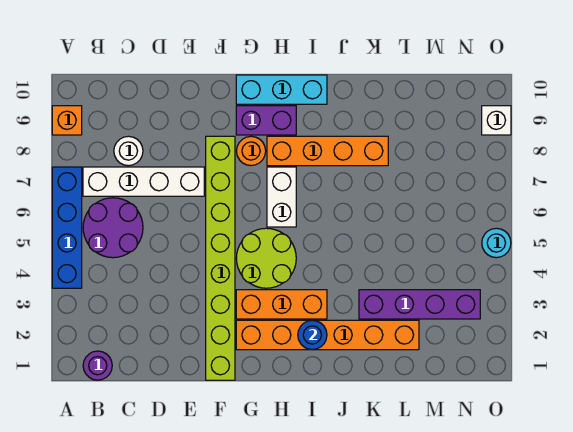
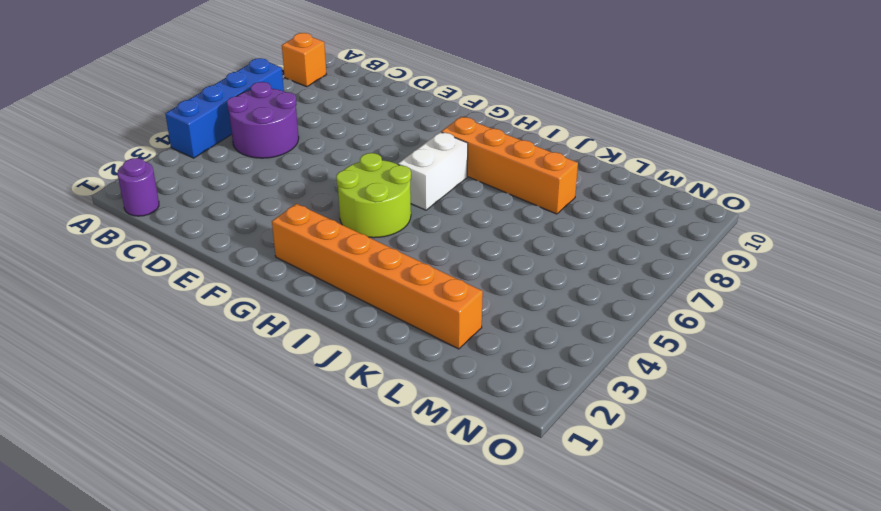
none -> white brick B7:E7 level 1
none -> white round brick C8 level 1
none -> lime brick F1:F8 level 1

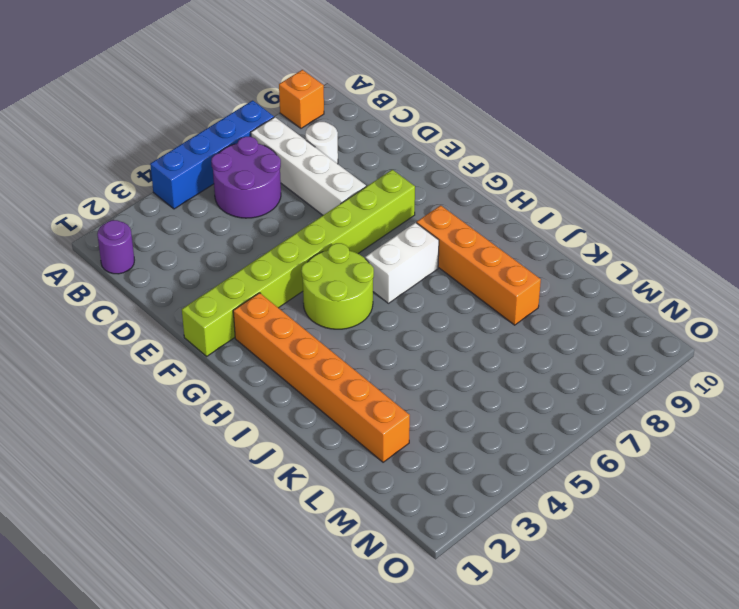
none -> orange brick G3:I3 level 1
none -> orange round brick G8 level 1
none -> purple brick G9:H9 level 1

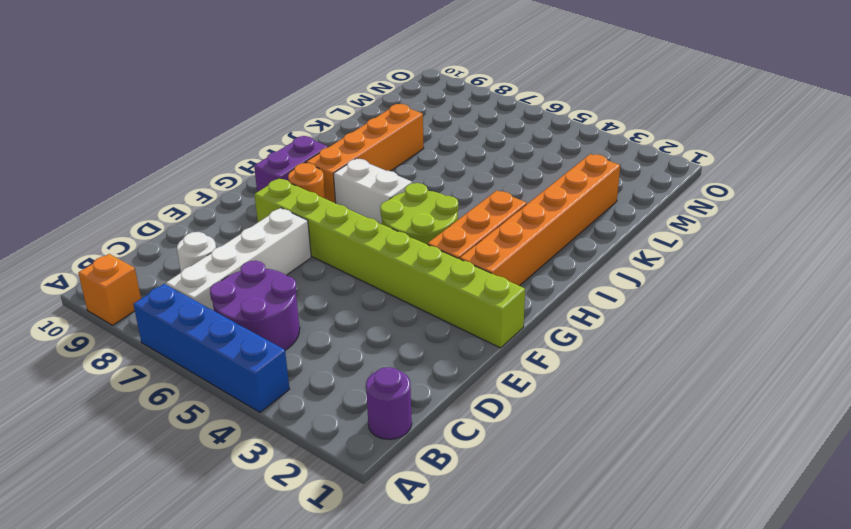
none -> cyan brick G10:I10 level 1
none -> purple brick K3:N3 level 1
none -> cyan round brick O5 level 1

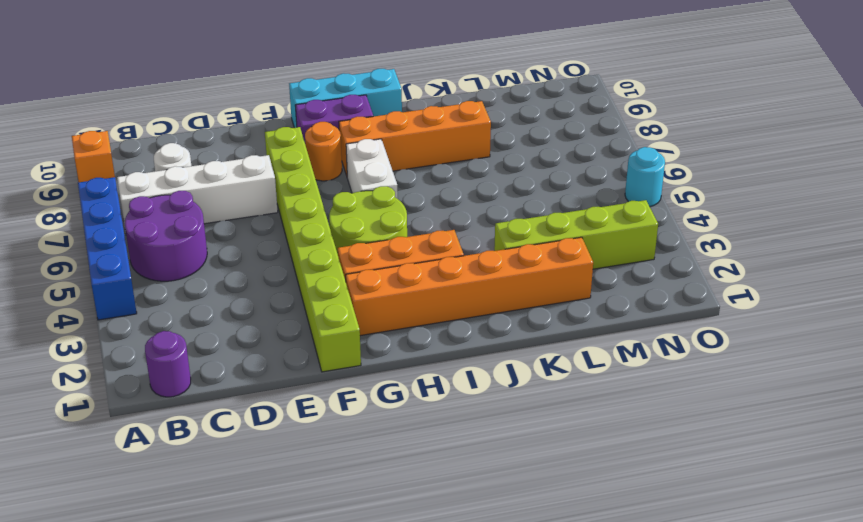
lime brick K3:N3 level 1 -> purple brick K3:N3 level 1
none -> white brick O9 level 1
none -> blue round brick I2 level 2

